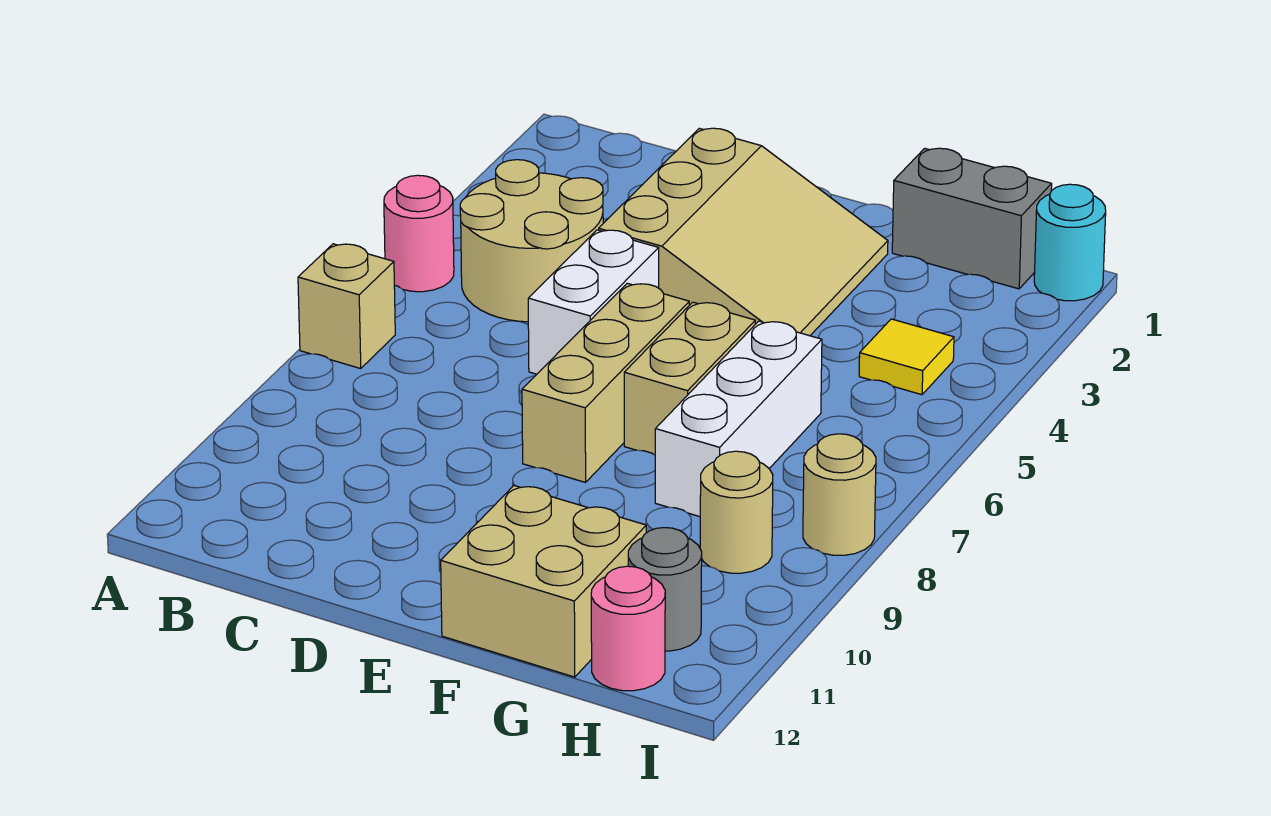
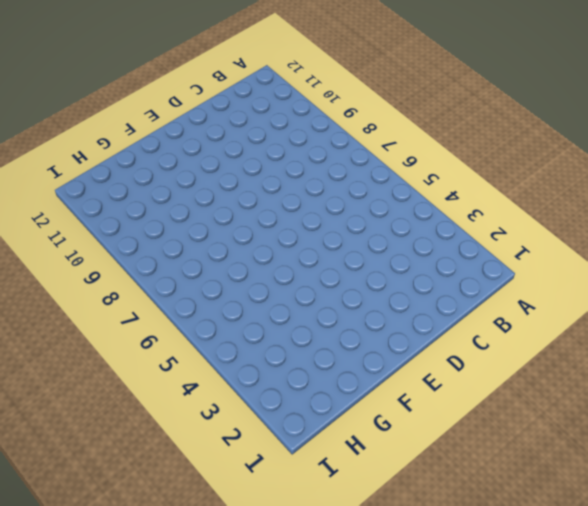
none -> pink round brick A5 level 1
none -> tan brick A7 level 1
none -> tan round brick B4:C5 level 1

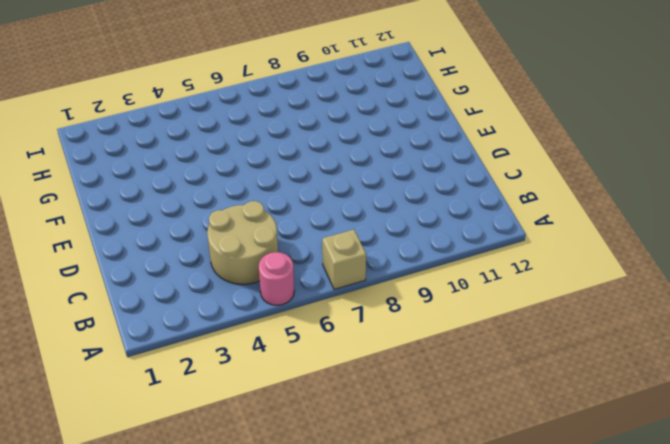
none -> tan slope D2:F4 level 1 top D
none -> white brick D5:D6 level 1
none -> tan brick E6:E8 level 1

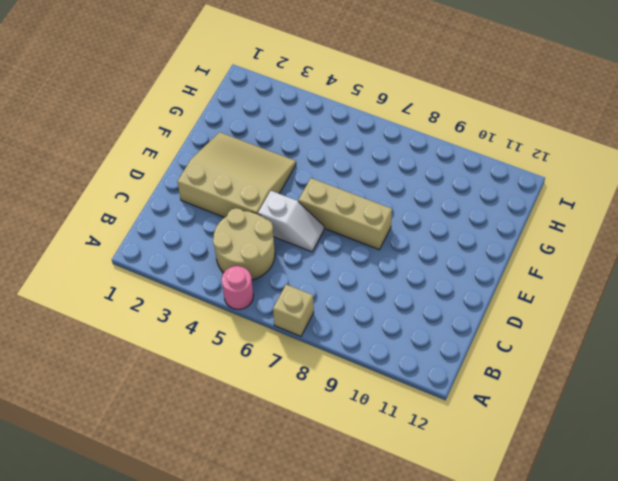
white slope D5:D6 level 1 top 5 -> white brick D5:D6 level 1
none -> tan brick F6:F7 level 1
none -> tan brick F11:G12 level 1
none -> grey brick G1:H1 level 1

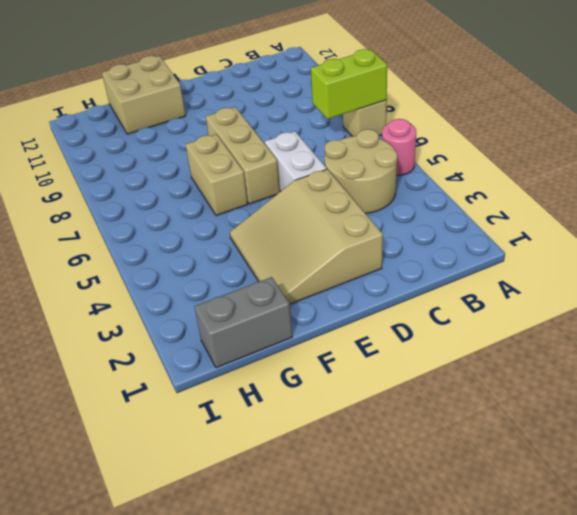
lime brick A7:B7 level 2 -> none
none -> white brick G6:G8 level 1
none -> yellow tile H4 level 1
none -> tan round brick H9 level 1

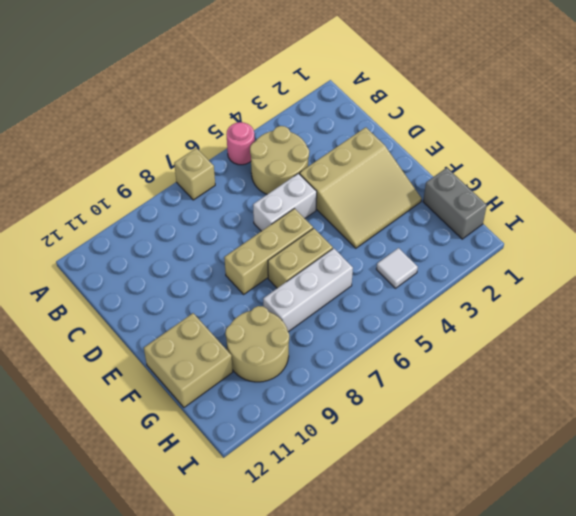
tan round brick G9:H10 level 1 -> tan round brick H9 level 1
white tile H4 level 1 -> yellow tile H4 level 1
none -> grey round brick H11 level 1
none -> pink round brick H12 level 1
none -> cyan round brick I1 level 1

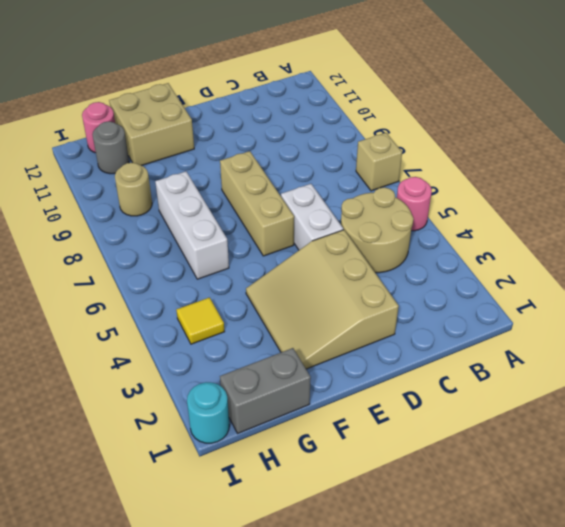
none -> tan brick F6:F7 level 1
none -> tan round brick I8 level 1

